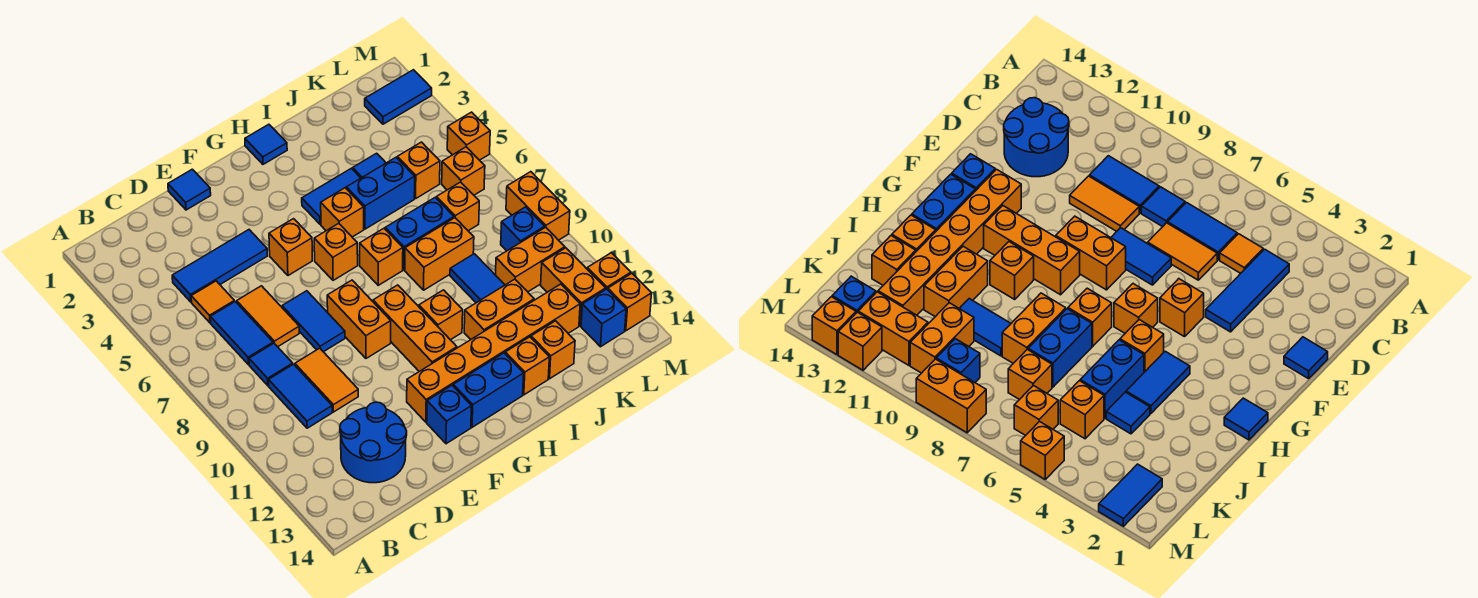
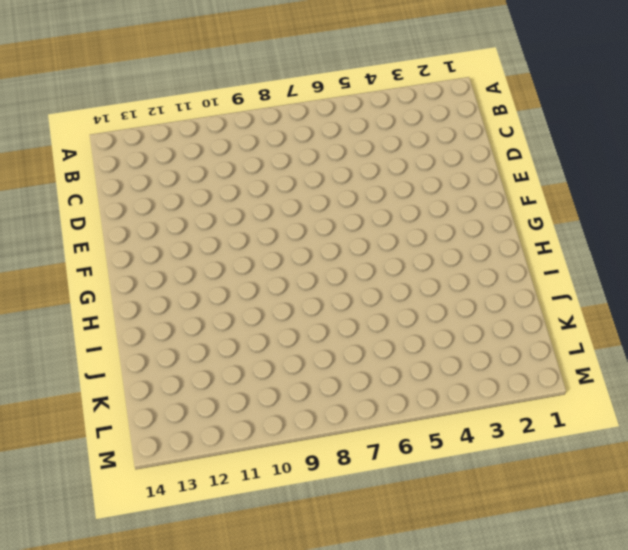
none -> blue tile C4:E4 level 1
none -> orange tile C5 level 1
none -> blue tile C6:C7 level 1
none -> blue tile C8 level 1

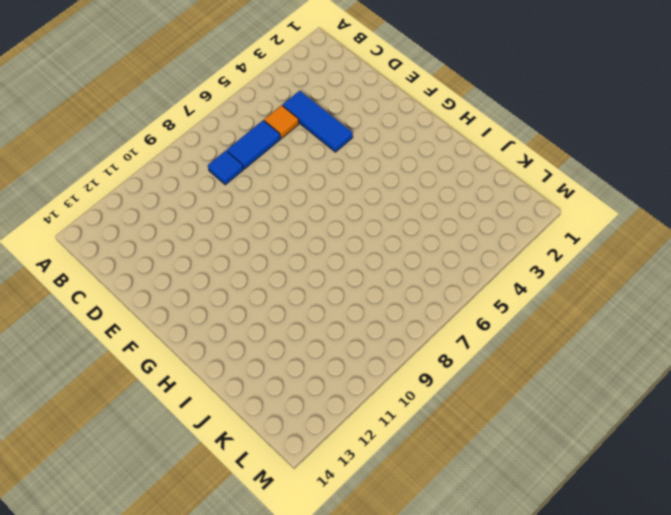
none -> blue tile C9:C10 level 1
none -> blue round brick C12:D13 level 1
none -> orange tile D6:D7 level 1
none -> orange tile D9:D10 level 1

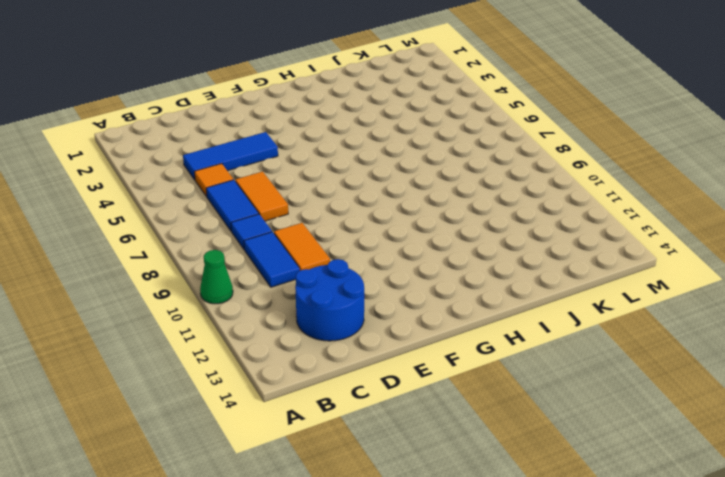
green cone A10 level 1 -> none
none -> blue tile E1 level 1
none -> blue tile E7:E8 level 1
none -> orange brick F5 level 1
none -> orange brick F8:F9 level 1

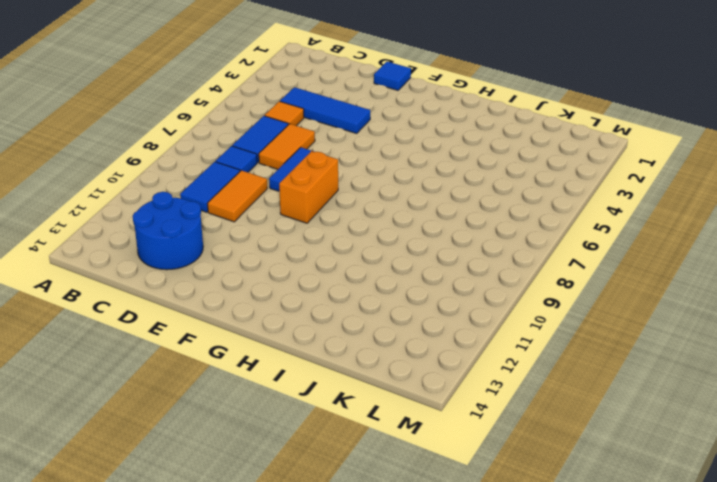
none -> orange brick F5 level 1
none -> orange brick F12:K12 level 1
none -> blue brick F13 level 1
none -> orange brick G6 level 1

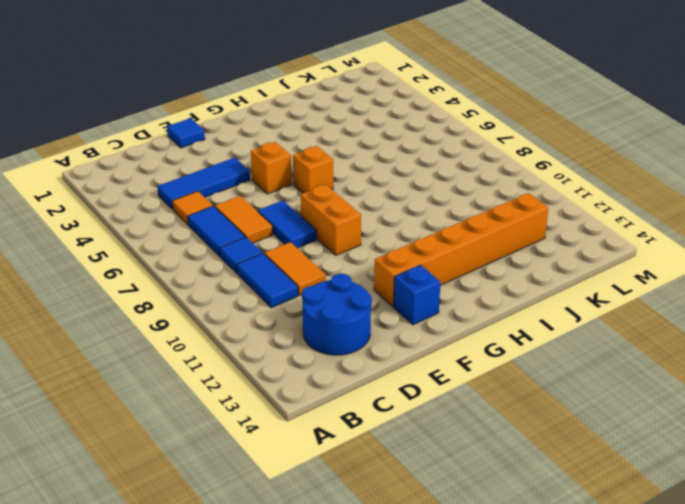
none -> orange brick G9:G11 level 1
none -> blue brick G13:H13 level 1
none -> blue tile H1 level 1
none -> blue tile H4:I4 level 1

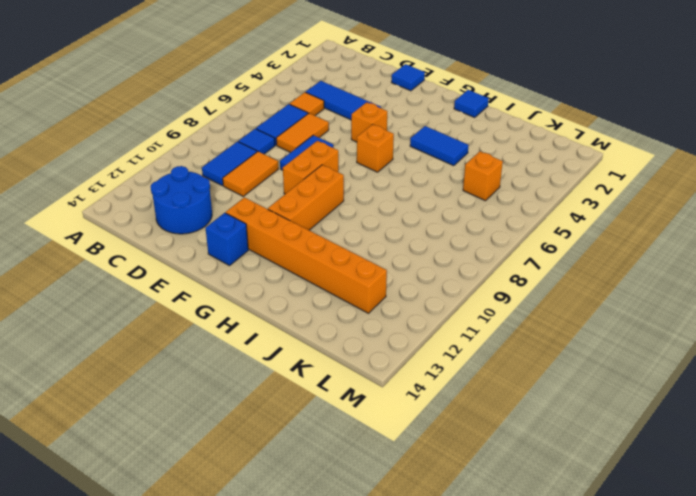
none -> blue brick G13:H13 level 1
none -> orange brick H5 level 1
none -> orange brick H7 level 1
none -> orange brick H10 level 1

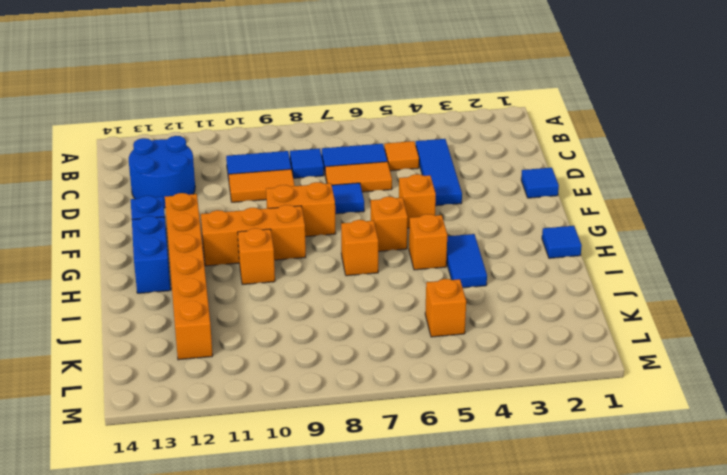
none -> blue brick I5:J5 level 1
none -> blue brick I7:J7 level 1
none -> orange brick I8:J8 level 1
none -> orange brick I11:J11 level 1

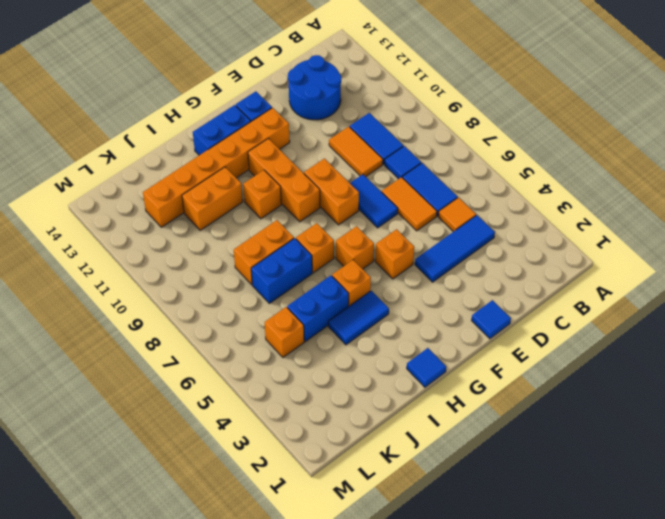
none -> orange brick I13 level 1
none -> blue tile J4 level 1
none -> blue tile J9:J10 level 1
none -> orange brick J13 level 1

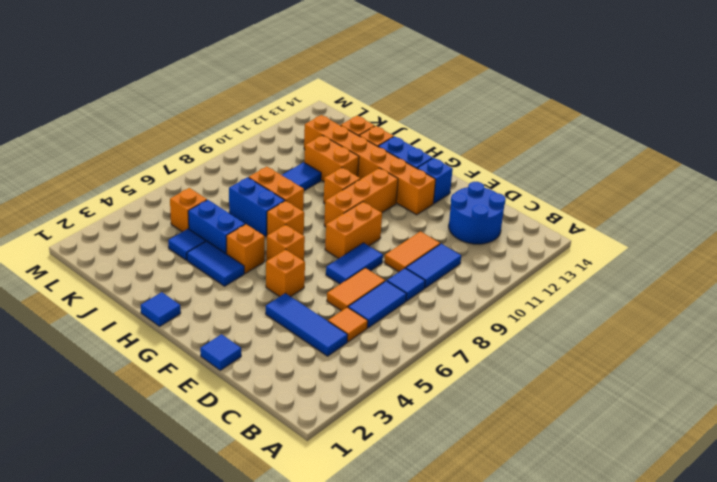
none -> orange brick K7 level 1
none -> orange brick K10:L10 level 1
none -> blue tile L2:M2 level 1
none -> orange brick L6 level 1

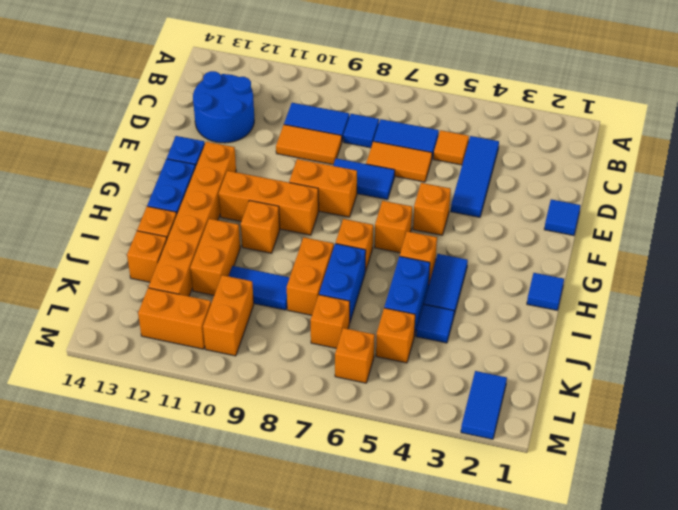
none -> blue brick L9 level 1
none -> blue brick L13 level 1
none -> orange brick M5 level 1
none -> orange brick M8:M9 level 1

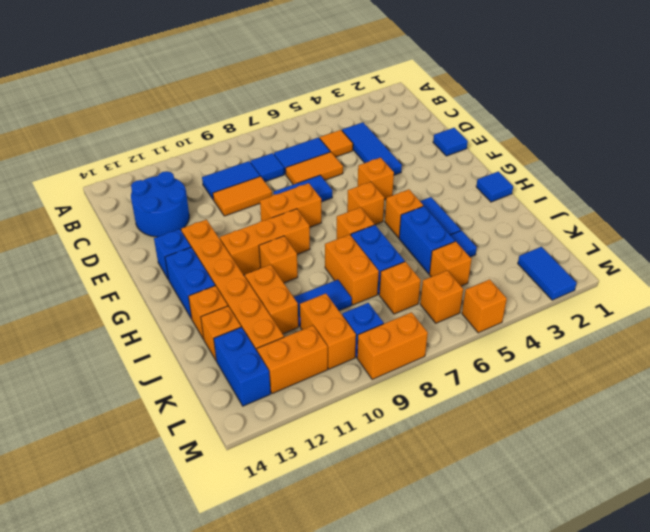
blue brick K13:L13 level 1 -> blue brick L13 level 1
none -> orange brick M12 level 1
none -> orange brick M13 level 1

